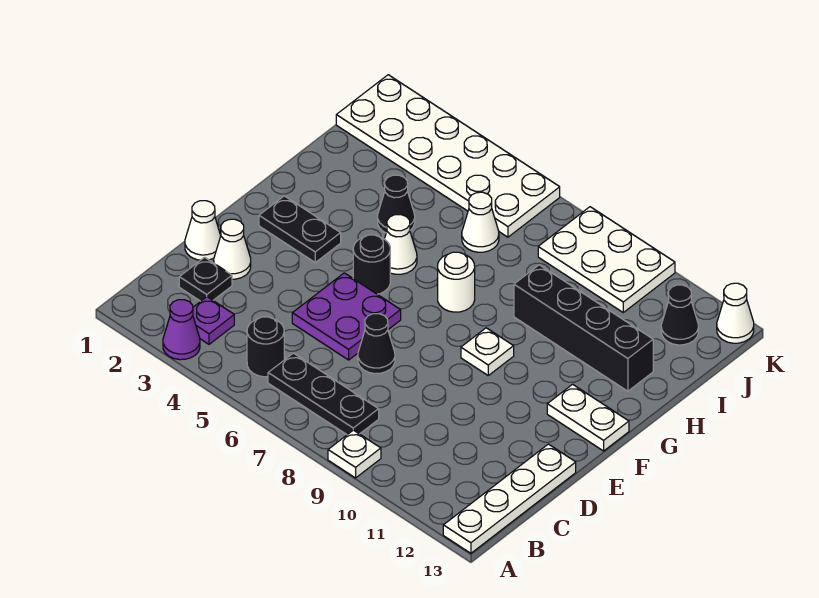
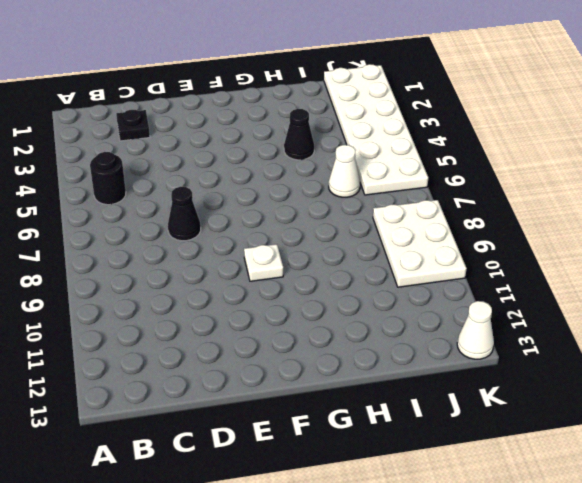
none -> purple cone A3 level 1
none -> white plate A9 level 1
none -> white plate A13:D13 level 1

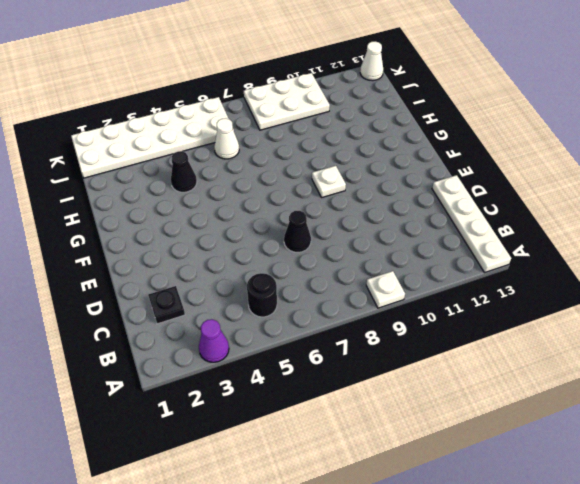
none -> purple plate B3 level 1
none -> black plate B6:B8 level 1
none -> white cone D1 level 1

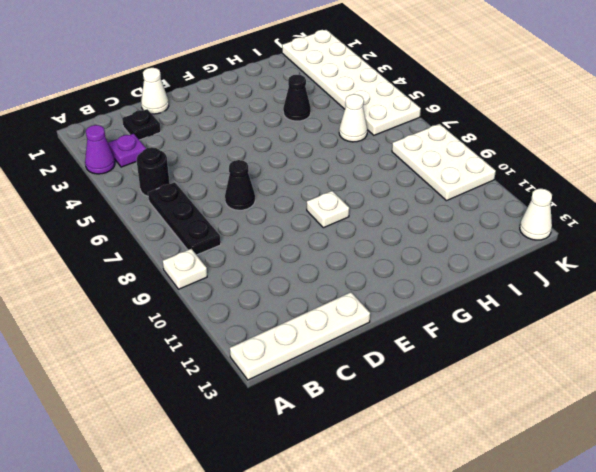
none -> white cone D2 level 1
none -> purple plate D5:E6 level 1
none -> black plate F2:F3 level 1

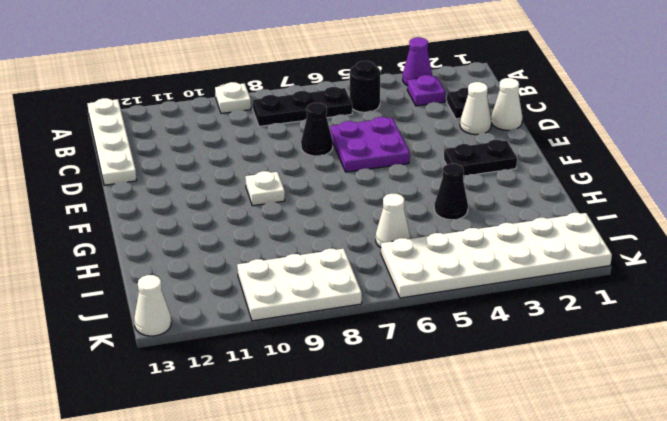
none -> black round brick F5 level 1
none -> white plate F12:F13 level 1
none -> white cone G5 level 1

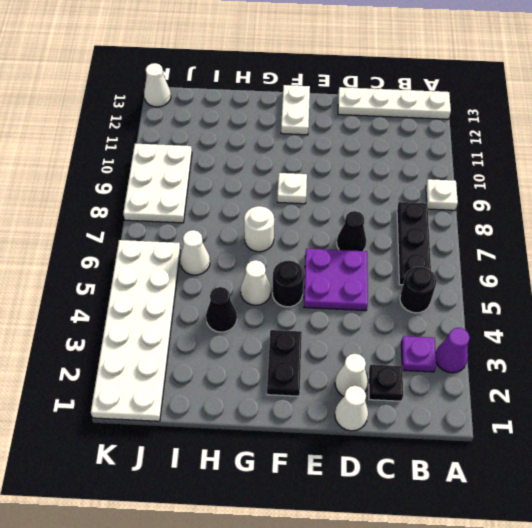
none -> black brick H9:H12 level 1
none -> black cone J12 level 1

